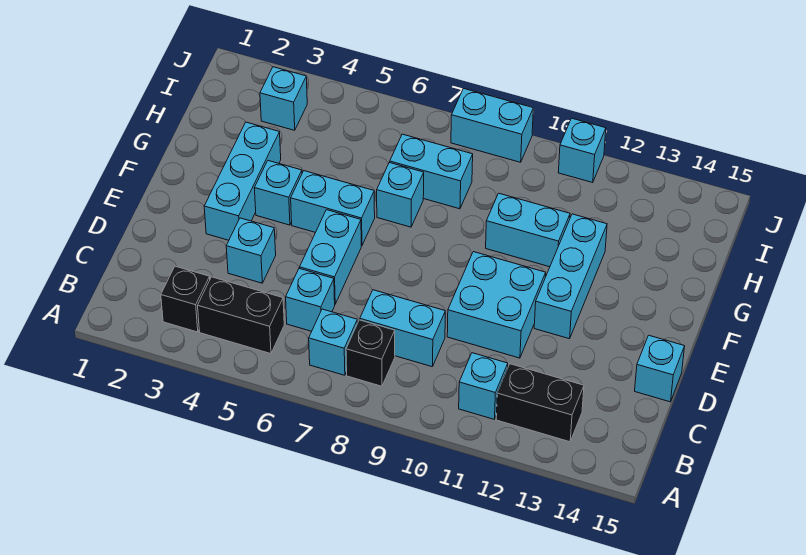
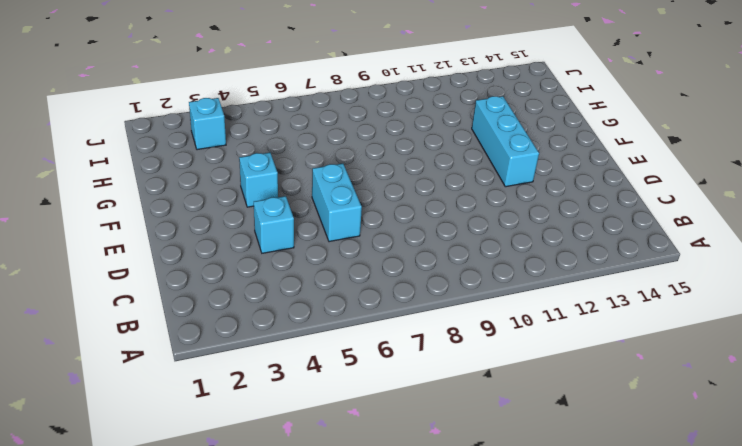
none -> black brick B3 level 1
none -> black brick B4:B5 level 1
none -> cyan brick B7 level 1

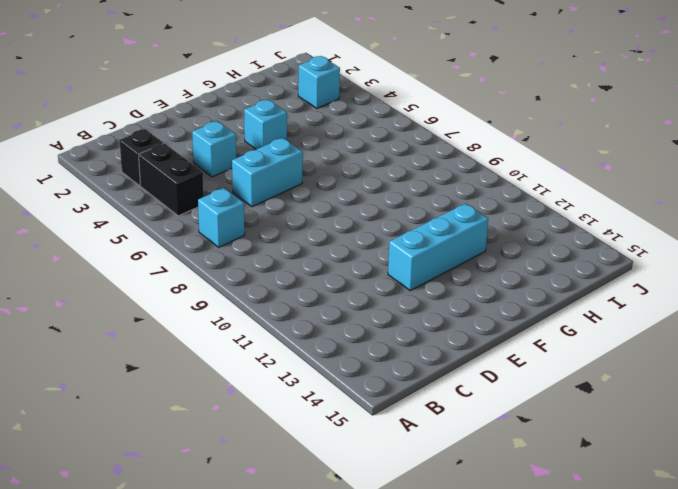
none -> black brick B8 level 1
none -> cyan brick B11 level 1
none -> black brick B12:B13 level 1

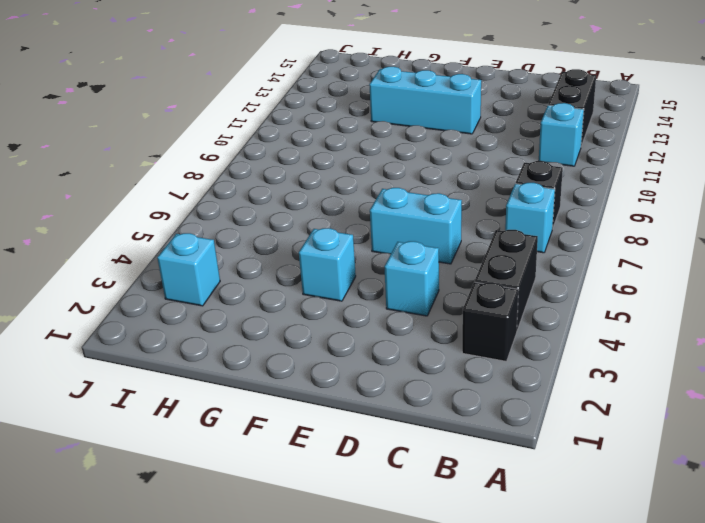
none -> cyan brick C6 level 1
none -> cyan brick C8:C9 level 1
none -> cyan brick D10:E11 level 1

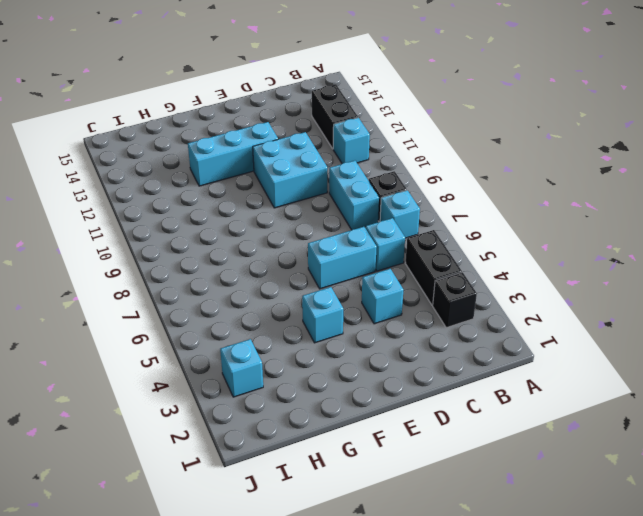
none -> cyan brick D15 level 1
none -> cyan brick E3:G3 level 1
none -> cyan brick F5:F6 level 1

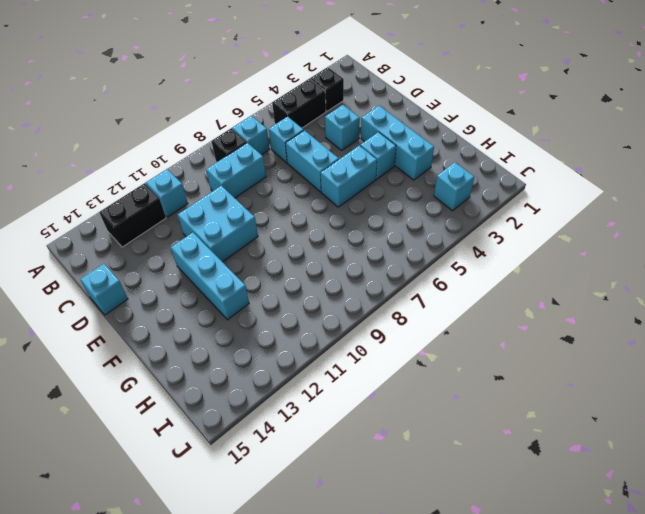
none -> cyan brick G7 level 1
none -> cyan brick G10:G11 level 1
none -> cyan brick H7:H8 level 1

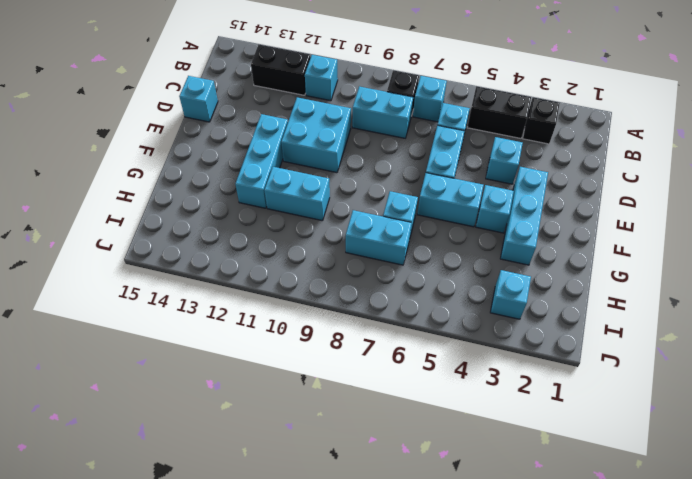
none -> cyan brick J8:J9 level 1
none -> cyan brick J11 level 1

